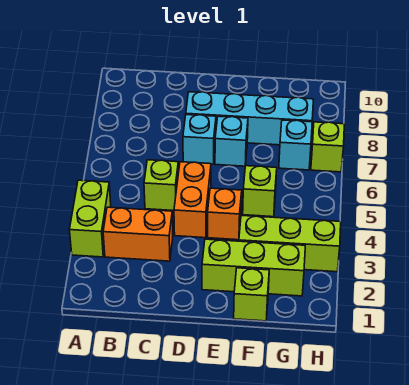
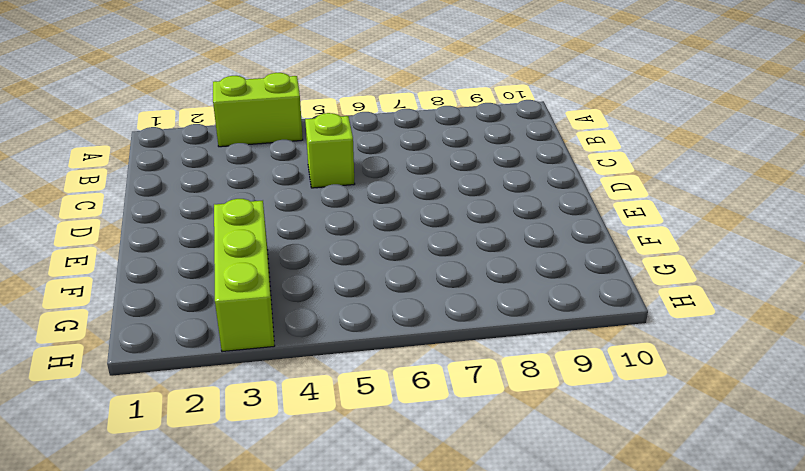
none -> orange brick B3:C3 level 1
none -> orange brick D4:D5 level 1
none -> cyan brick D7 level 1

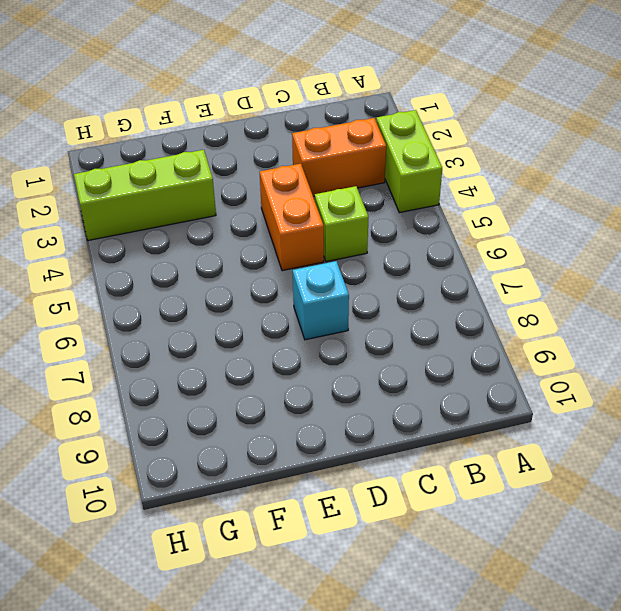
none -> cyan brick D8:G8 level 1
none -> lime brick E2:G2 level 1
none -> orange brick E4 level 1

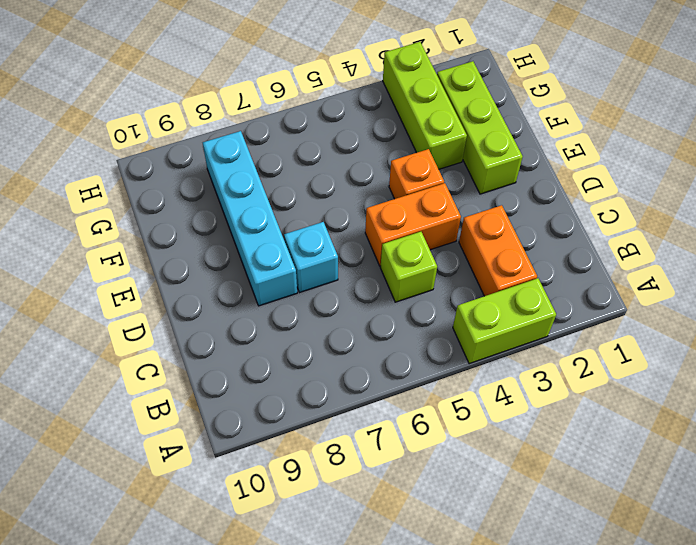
none -> cyan brick E7 level 1
none -> lime brick F1 level 1
none -> lime brick F5 level 1

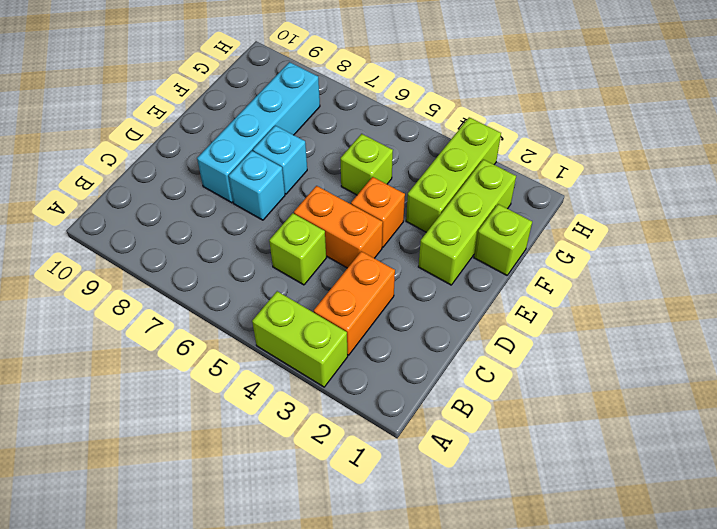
none -> cyan brick G7 level 1
none -> lime brick H7 level 1

